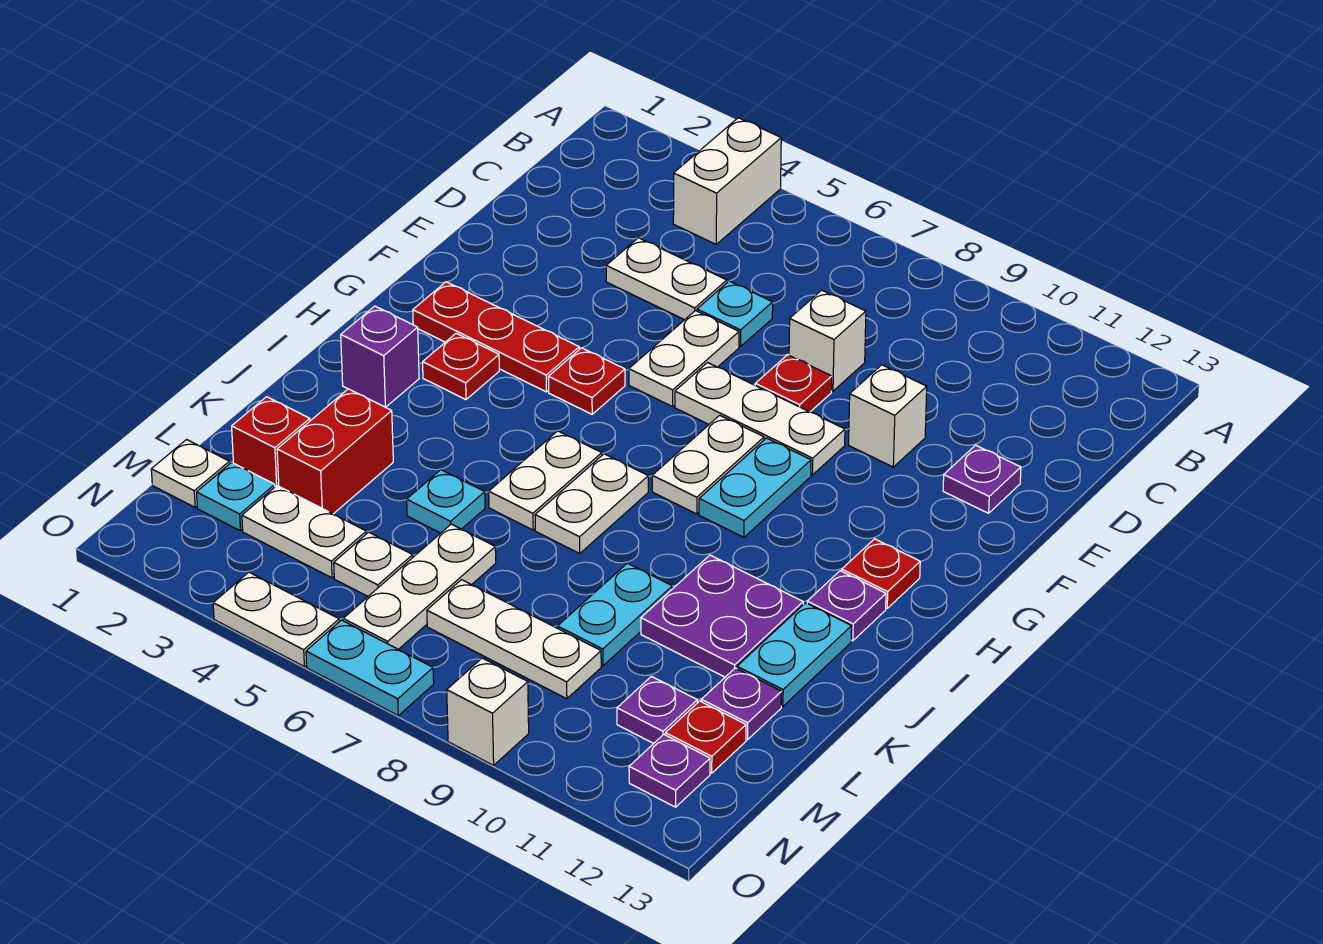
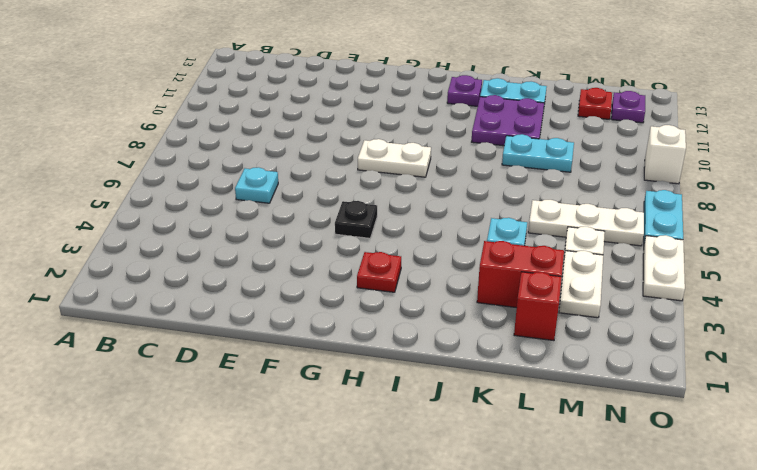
black plate G5 level 1 -> red plate G5 level 1
none -> white brick A4:B4 level 1
none -> white plate D4:D5 level 1
none -> white brick D8 level 1
none -> white plate E6:F6 level 1

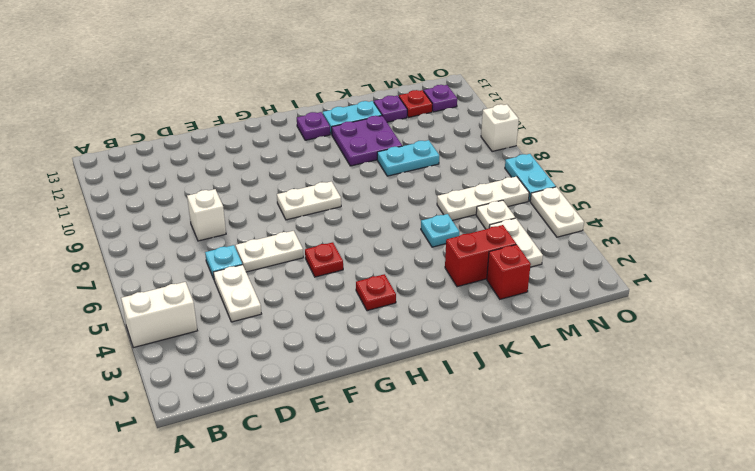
none -> red plate E8 level 1
none -> white brick E10 level 1
none -> purple plate E12 level 1
none -> white plate F7:F9 level 1

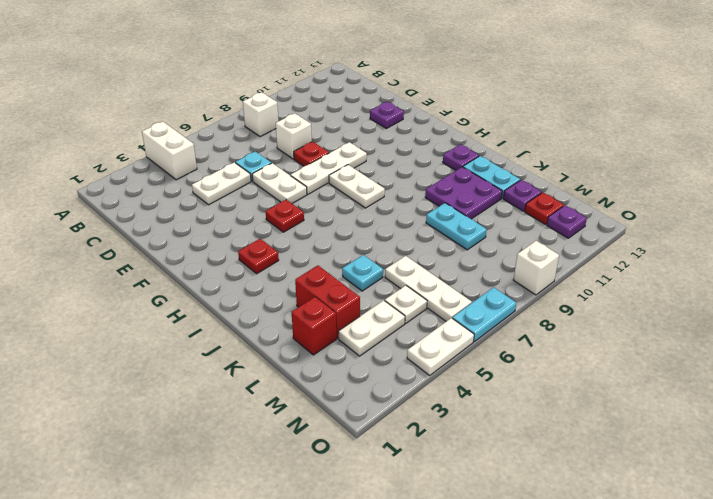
white brick B8 level 1 -> white brick E10 level 1
none -> red plate G2:G4 level 1
none -> cyan plate G9:H9 level 1
none -> red plate H12 level 1
none -> purple brick I2 level 1

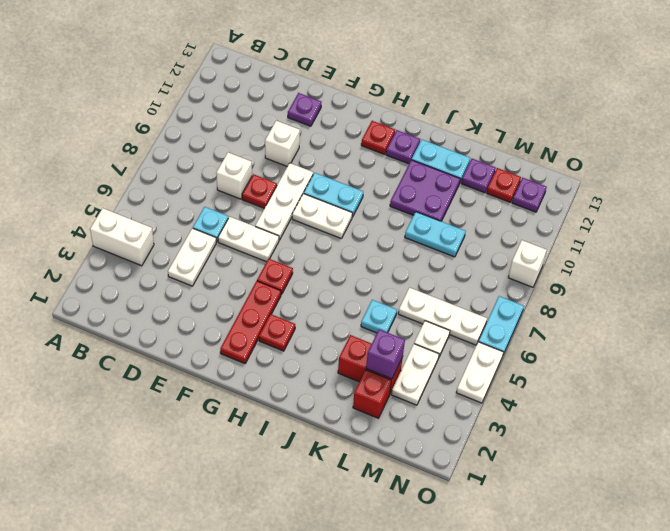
purple brick L3 level 2 -> purple brick I2 level 1
none -> white plate I6:J6 level 1
none -> white plate I7:J7 level 1
none -> white plate M1 level 1
none -> cyan plate M2 level 1

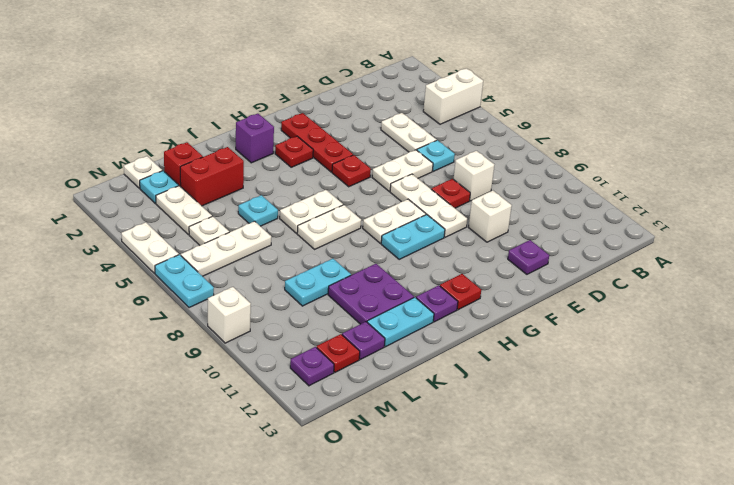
none -> white plate M7:M9 level 1
none -> purple plate M11 level 1

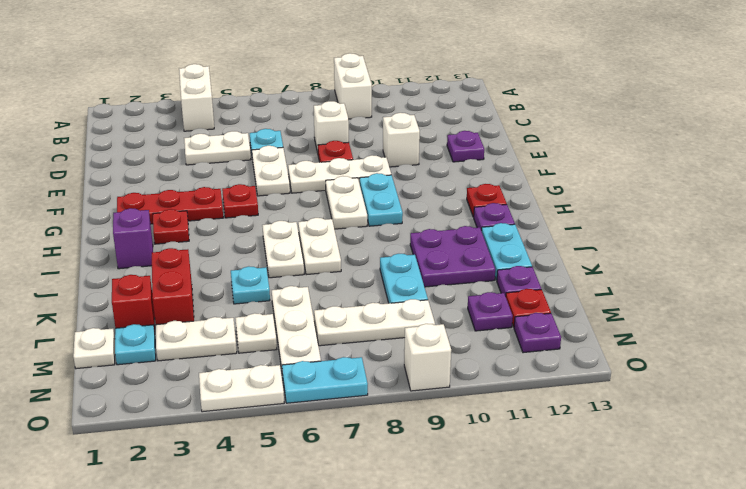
white brick A9:B9 level 1 -> none

